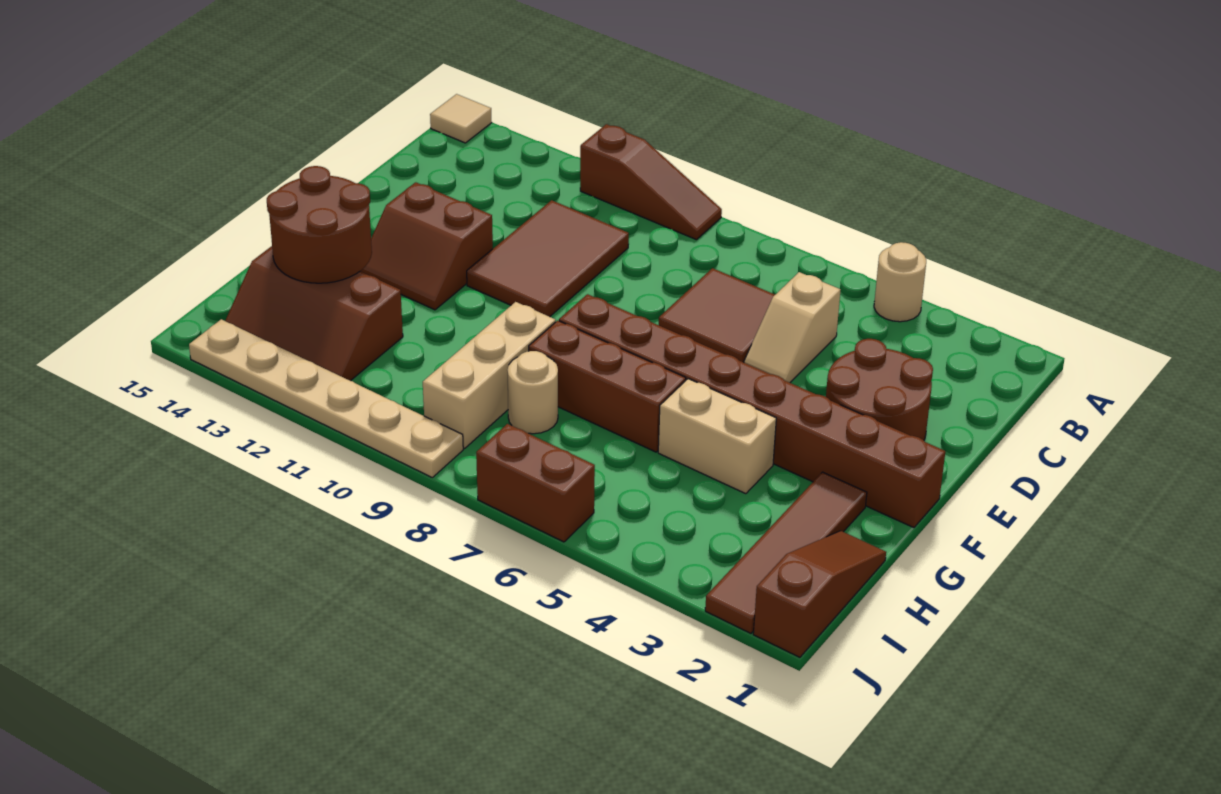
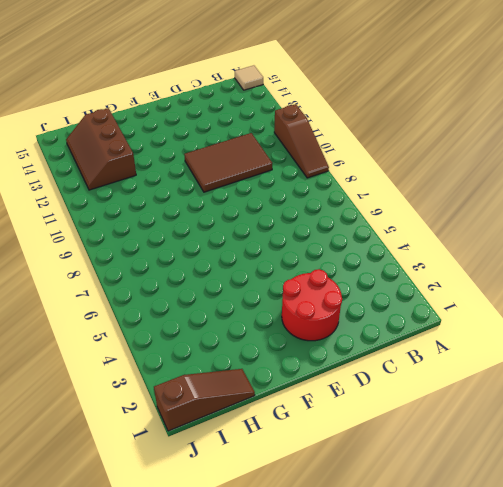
red round brick D2:E3 level 1 -> brown round brick D2:E3 level 1
none -> tan round brick A4 level 1
none -> tan slope C5:D5 level 1 top C
none -> brown tile C6:D7 level 1

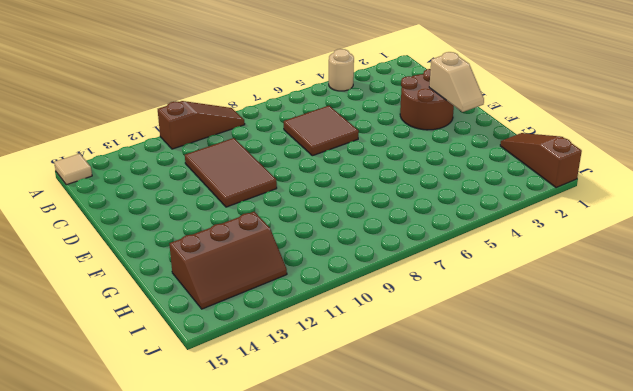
tan slope E2:F2 level 2 top E -> tan slope C5:D5 level 1 top C
none -> brown slope E12:F13 level 1 top E
none -> brown brick F1:F8 level 1
none -> brown tile G2:J2 level 1

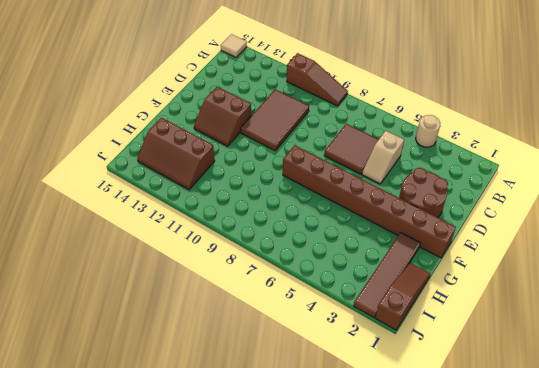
none -> tan brick G4:G5 level 1
none -> brown brick G6:G8 level 1
none -> tan brick G9:I9 level 1

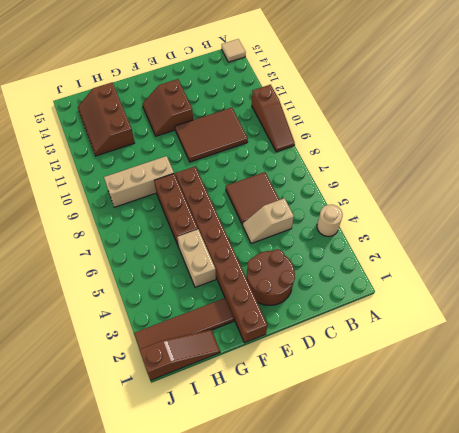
none -> tan round brick H8 level 1
none -> brown brick J6:J7 level 1
none -> tan plate J9:J14 level 1

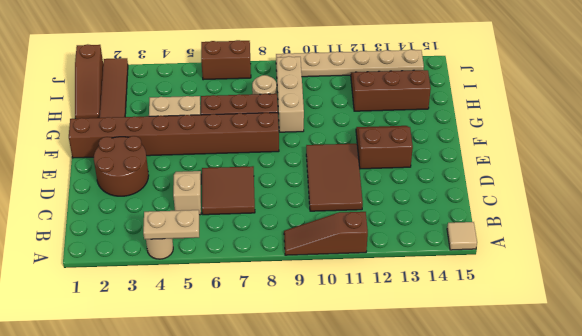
tan plate A4:A5 level 2 -> none
none -> brown round brick G13:H14 level 2

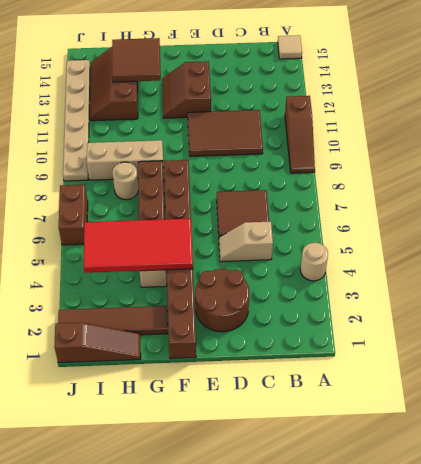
red tile F4:I5 level 2 -> none
brown tile G13:H14 level 2 -> brown round brick G13:H14 level 2

